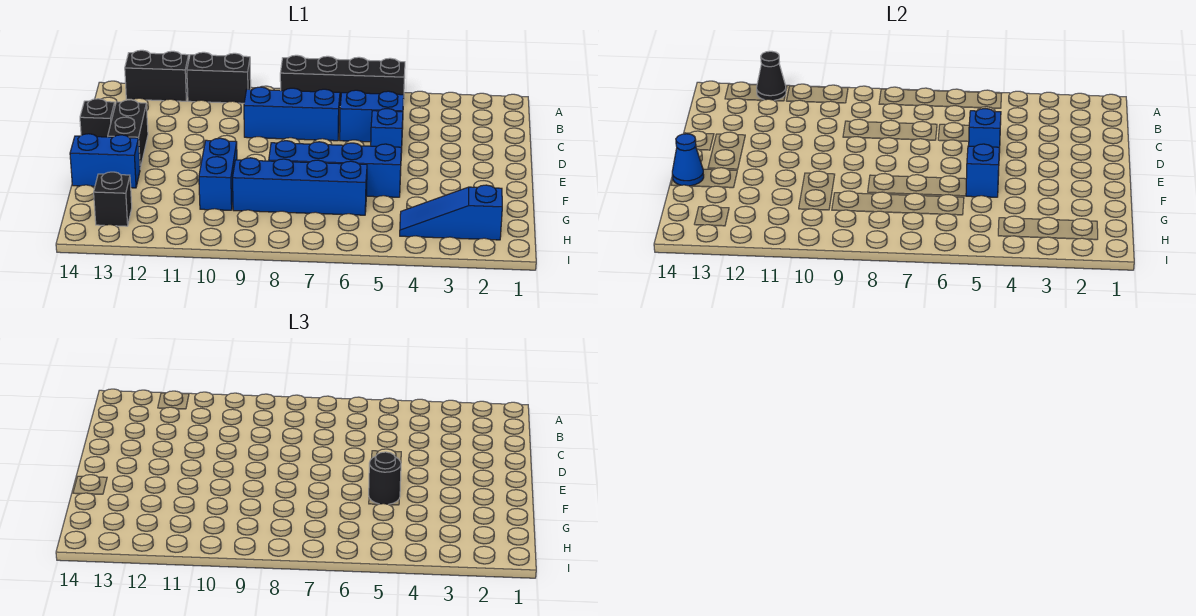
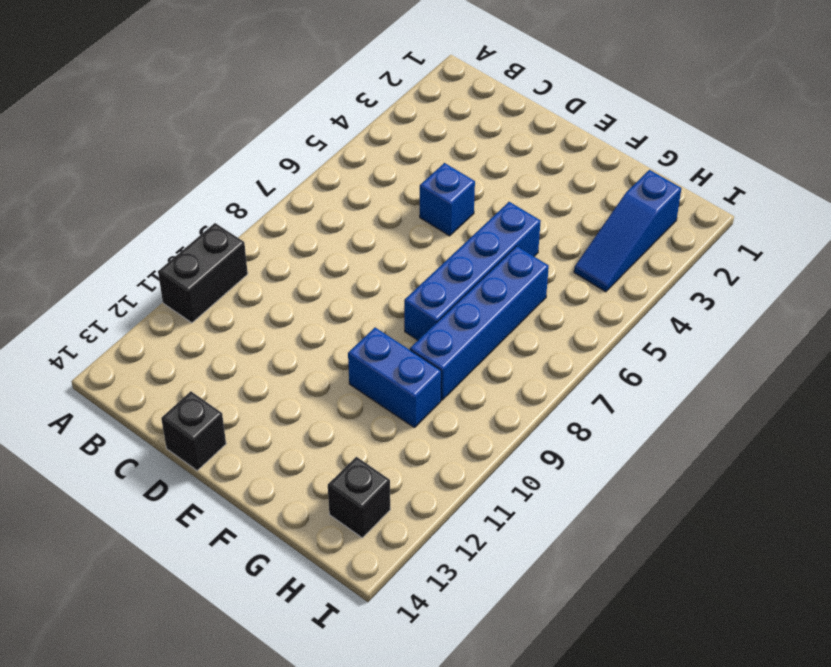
none -> black brick A5:A8 level 1
none -> black brick A12:A13 level 1
none -> blue brick C5:C6 level 1

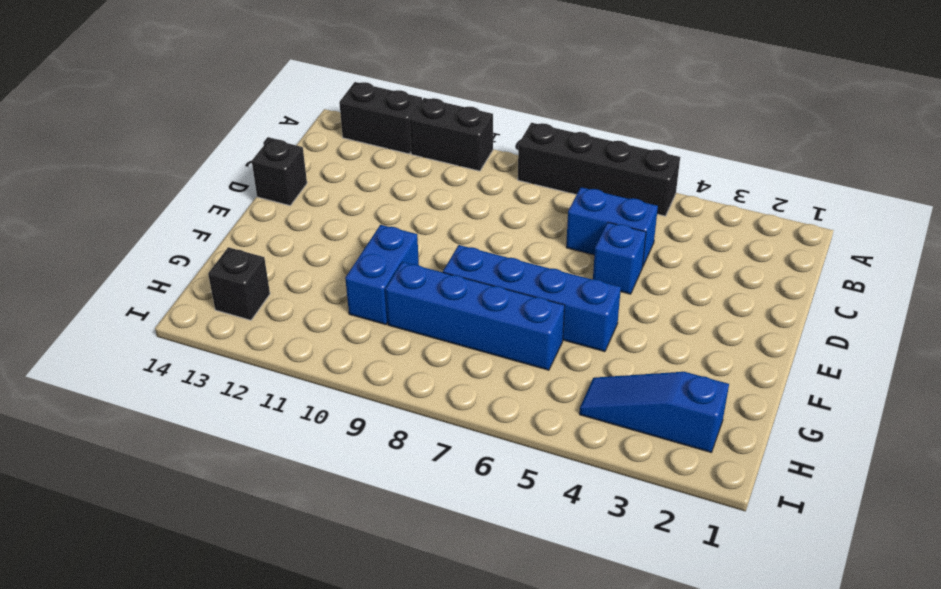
none -> blue brick C7:C9 level 1
none -> black brick D13:E13 level 1
none -> blue brick F13:F14 level 1

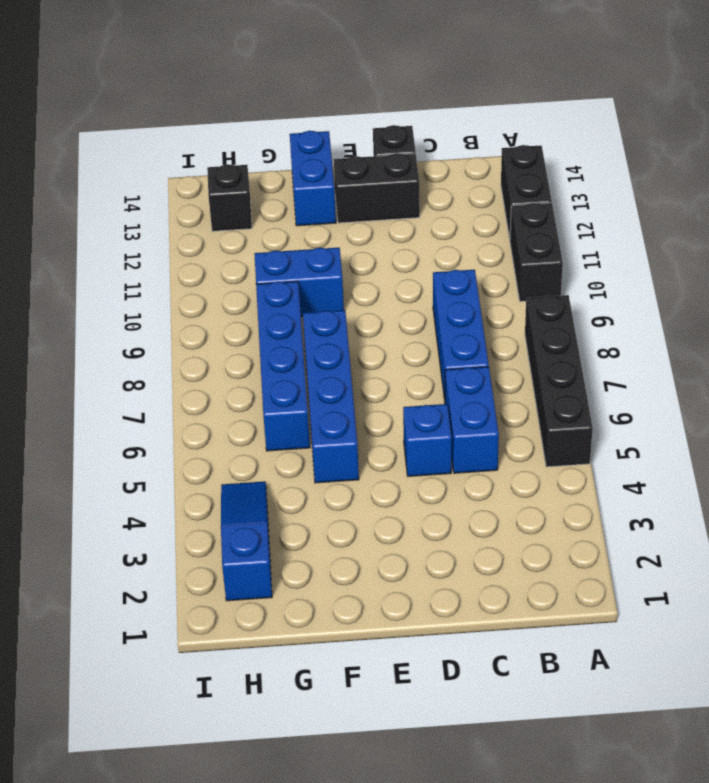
none -> black cone A12 level 2
none -> blue brick D5 level 2
none -> blue brick F5 level 2

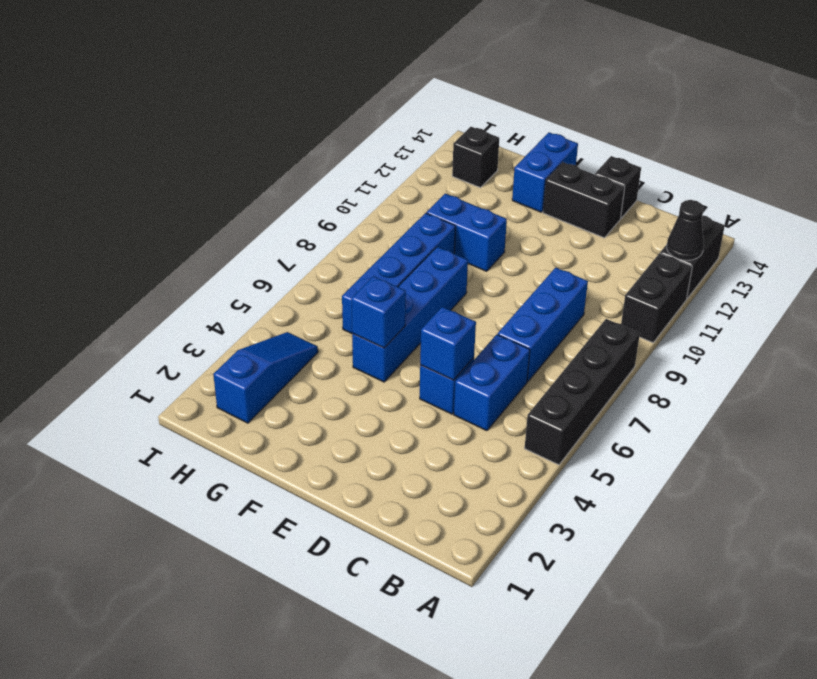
none -> blue cone F14 level 2
none -> black round brick F5 level 3

